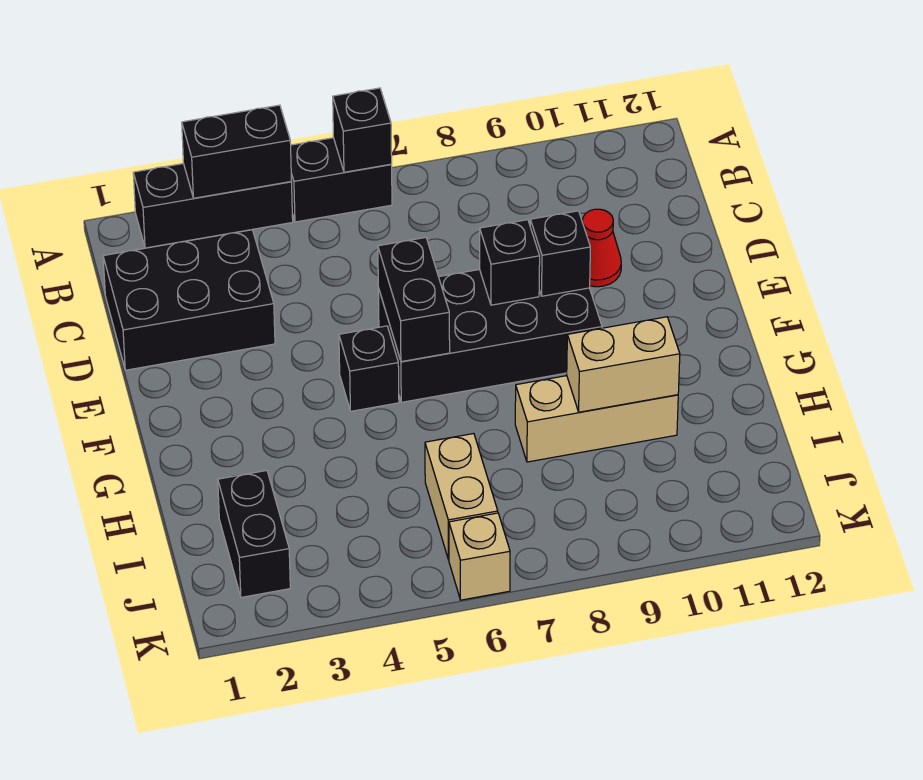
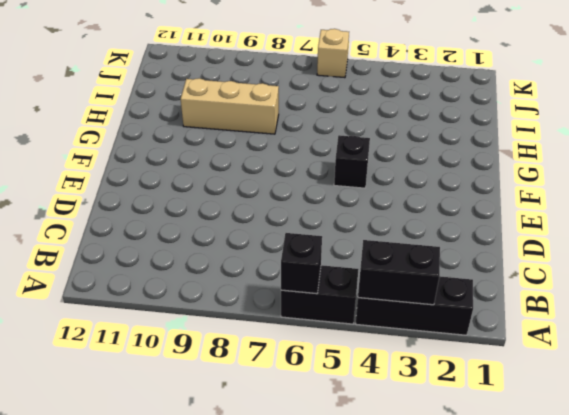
none -> black brick C1:D3 level 1
none -> red cone D10 level 1
none -> black brick E6:F9 level 1

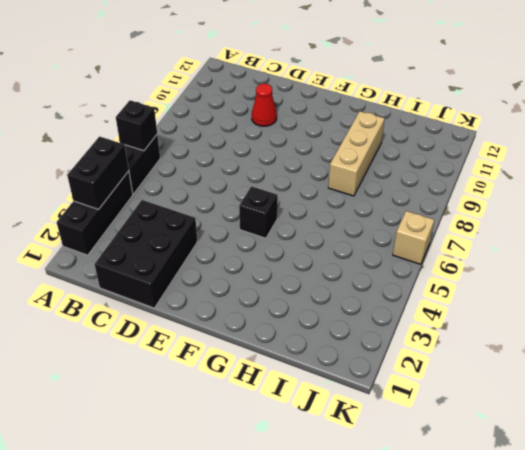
none -> black brick E6:F9 level 1
none -> black brick I2:J2 level 1
none -> tan brick I6:J6 level 1

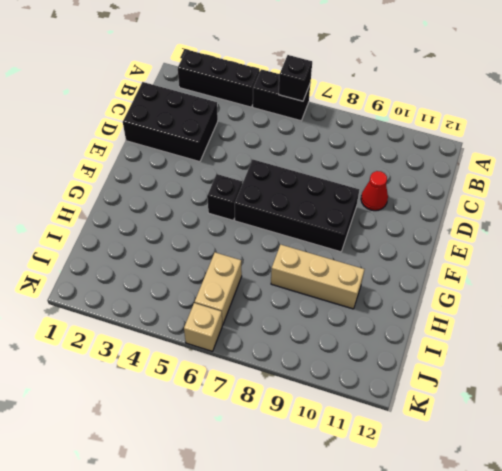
none -> black brick I2:J2 level 1
none -> black brick A3:A4 level 2
none -> black brick E6:F6 level 2

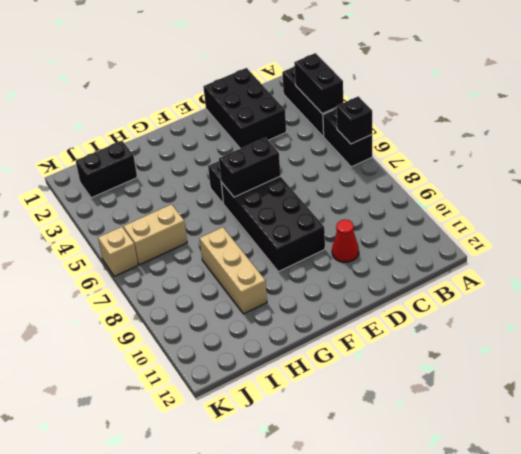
none -> black brick E8 level 2
none -> black brick E9 level 2
none -> tan brick H9:H10 level 2

